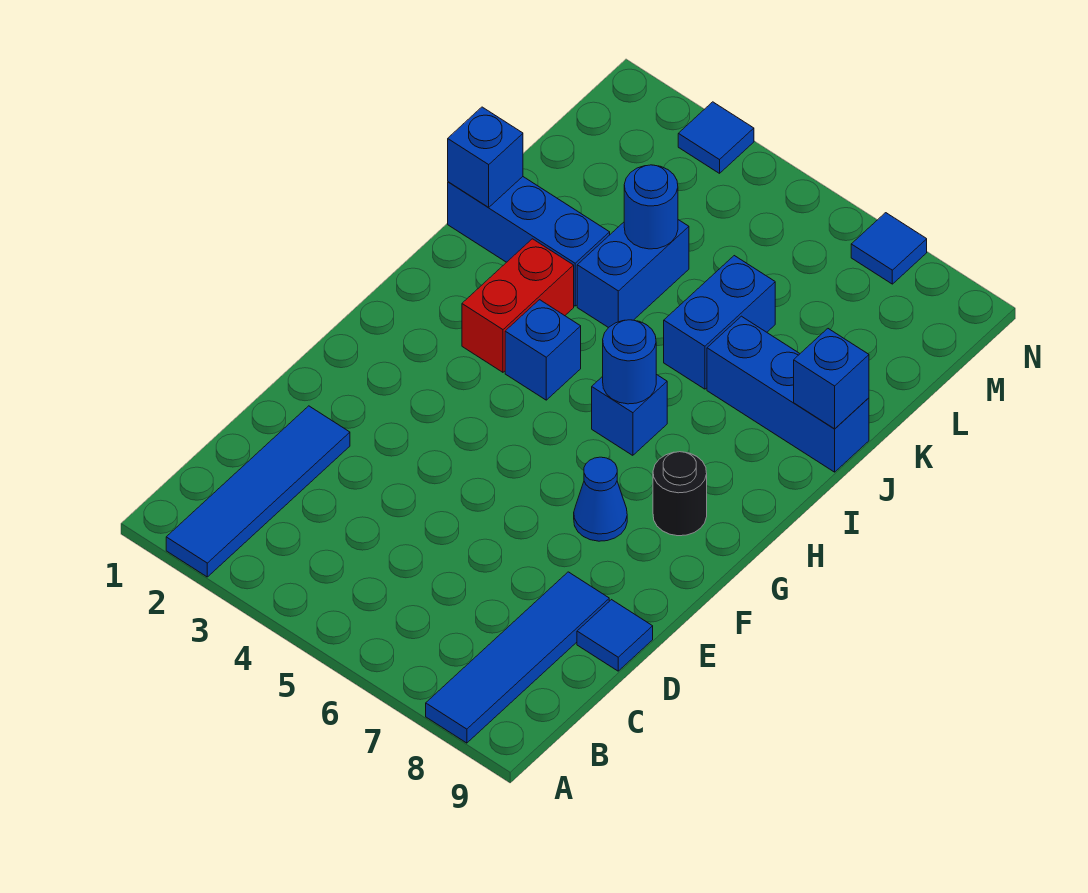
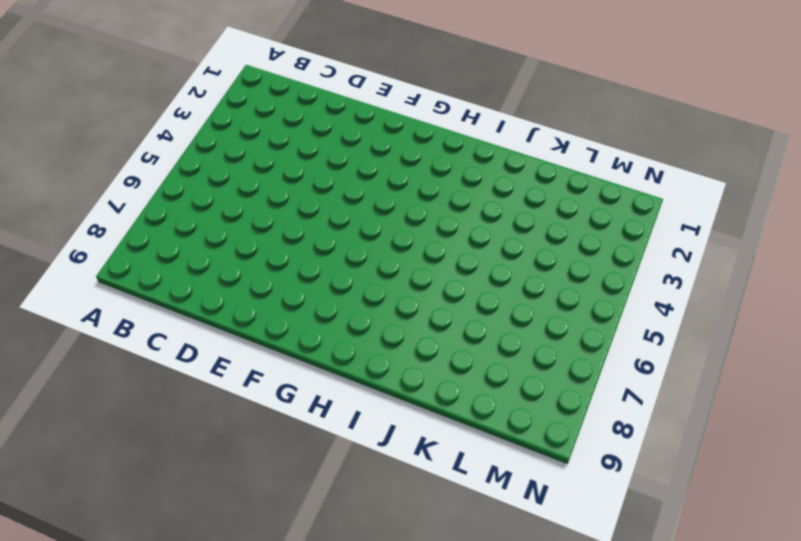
none -> blue tile A2:D2 level 1
none -> blue tile A8:D8 level 1
none -> blue tile D9 level 1

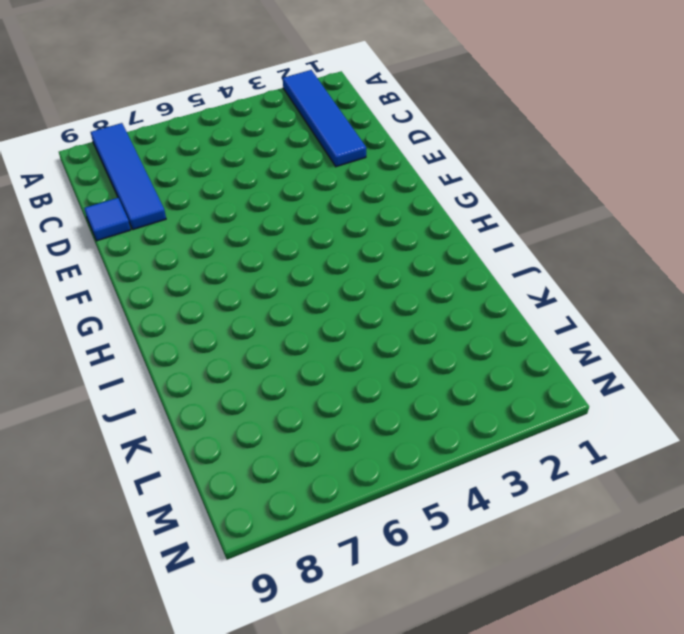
none -> blue cone F7 level 1
none -> black round brick G8 level 1
none -> red brick H3:I3 level 1

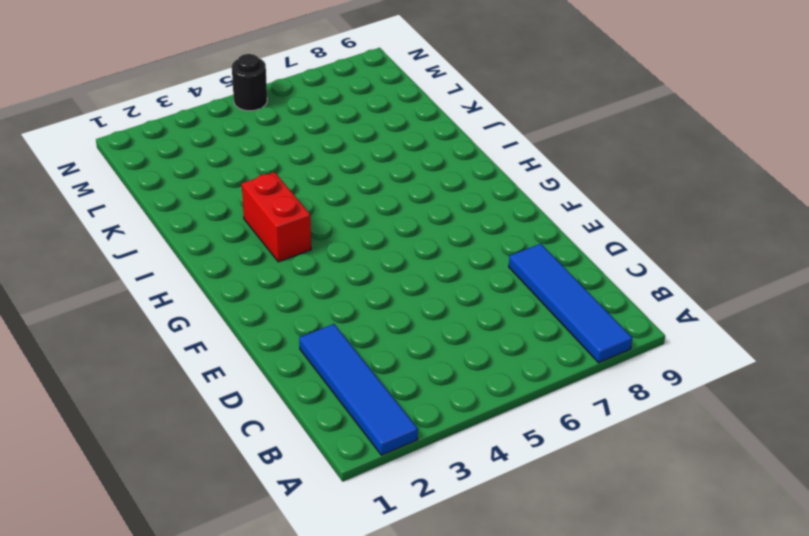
black round brick N5 level 1 -> black round brick G8 level 1
none -> blue tile D9 level 1
none -> blue cone F7 level 1
none -> blue brick H4 level 1

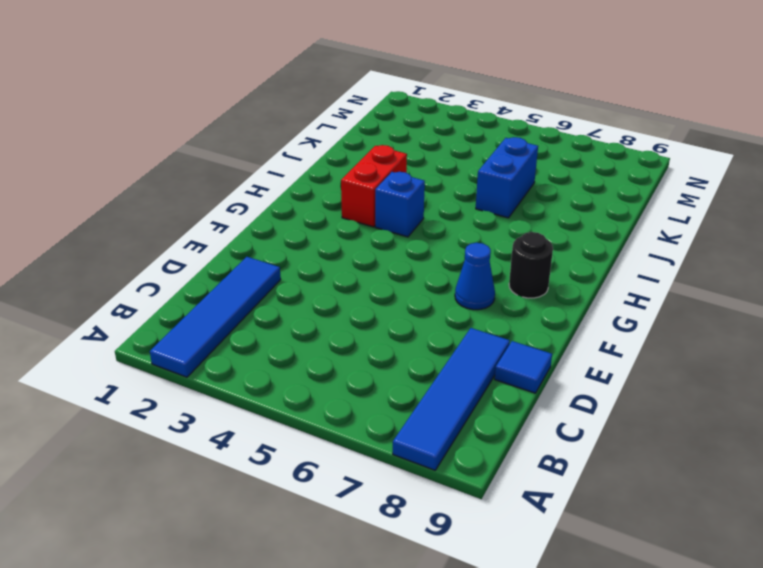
none -> blue brick H6 level 1
none -> blue brick J1:J3 level 1
none -> blue brick J4:K4 level 1

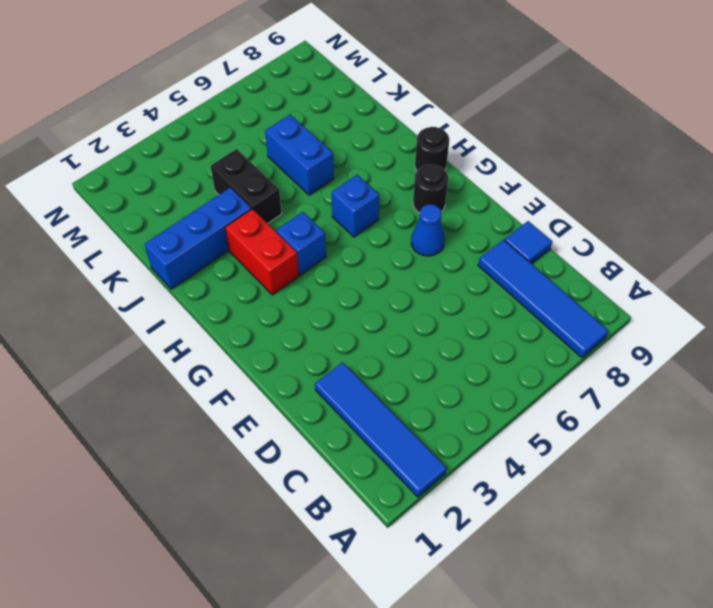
black round brick H9 level 1 -> none
black brick J4:K4 level 1 -> blue brick J4:K4 level 1
none -> blue brick J7:J9 level 1
none -> blue tile N3 level 1
none -> blue tile N7 level 1

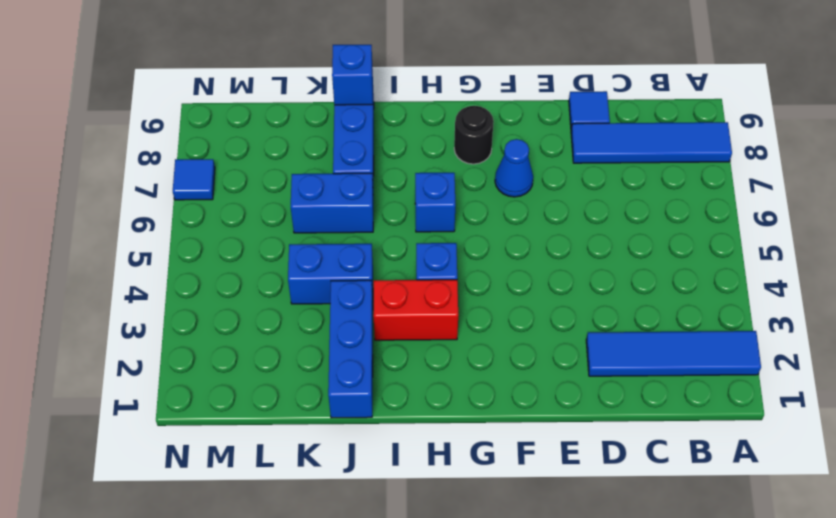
none -> blue tile N3 level 1
none -> blue round brick H6 level 2
none -> blue brick J1 level 2

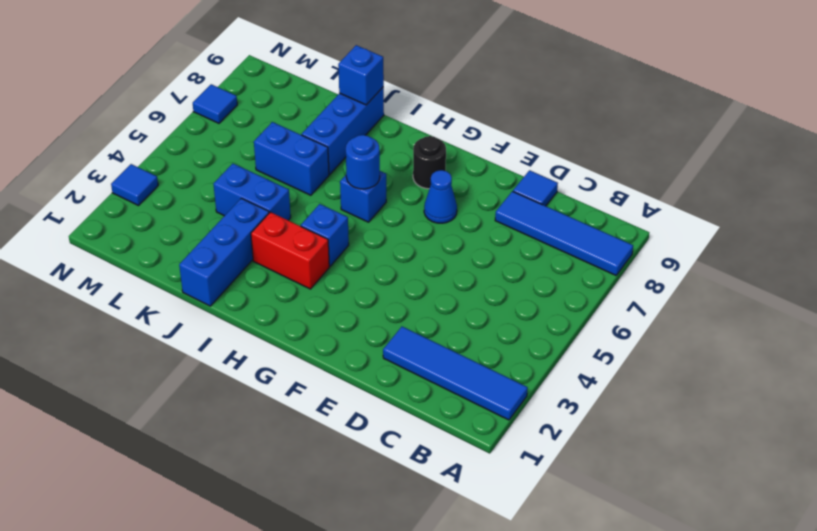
none -> blue brick J1 level 2
none -> blue round brick K4 level 2

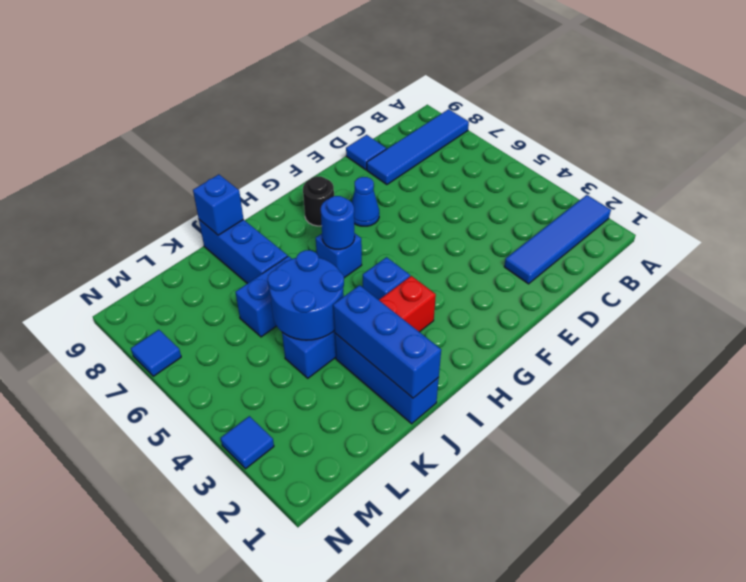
blue brick J1:J3 level 2 -> blue brick J1 level 2
blue round brick J4:K5 level 2 -> blue round brick K4 level 2

